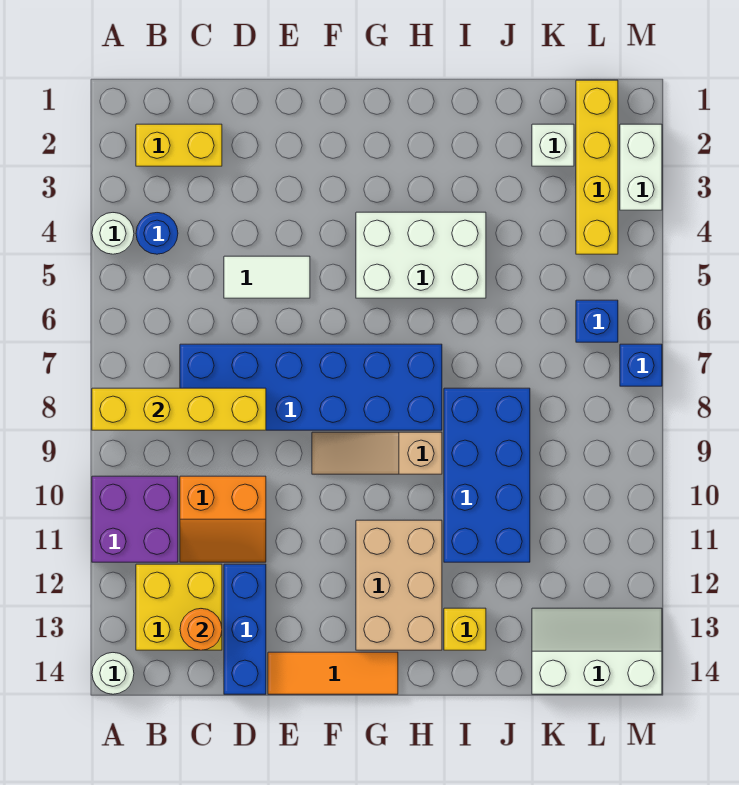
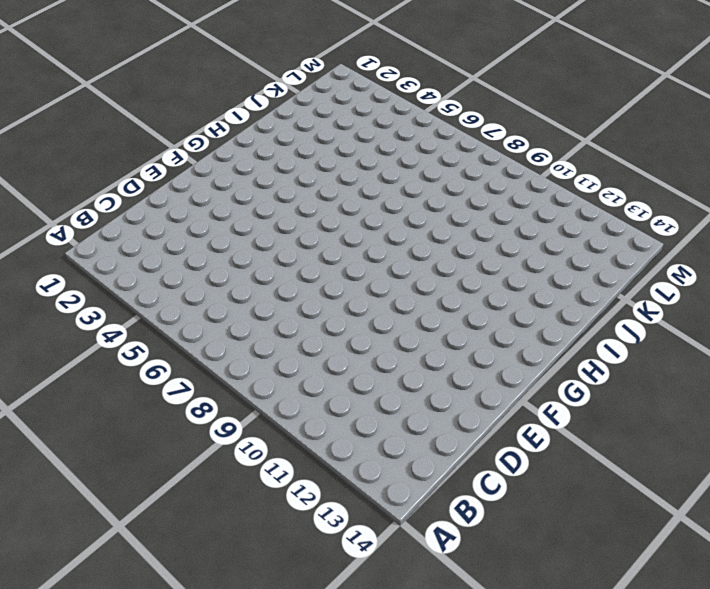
none -> white round brick A4 level 1
none -> purple brick A10:B11 level 1
none -> white round brick A14 level 1

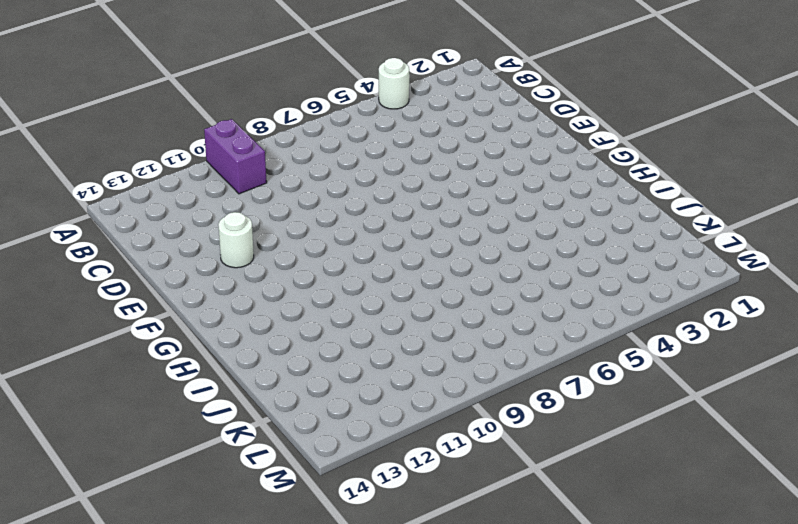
purple brick A10:B10 level 1 -> purple brick A10:B11 level 1
white round brick E12 level 1 -> white round brick A14 level 1
none -> yellow brick B2:C2 level 1
none -> blue round brick B4 level 1
none -> yellow brick B12:C13 level 1

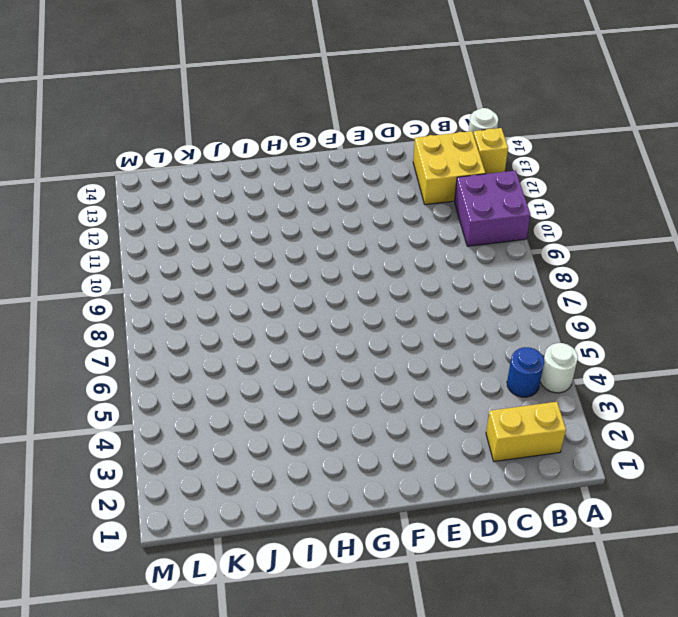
yellow brick A13 level 1 -> yellow brick I13 level 1
none -> blue brick C7:H8 level 1
none -> orange slope C10:D11 level 1 top 10
none -> white tile D5:E5 level 1

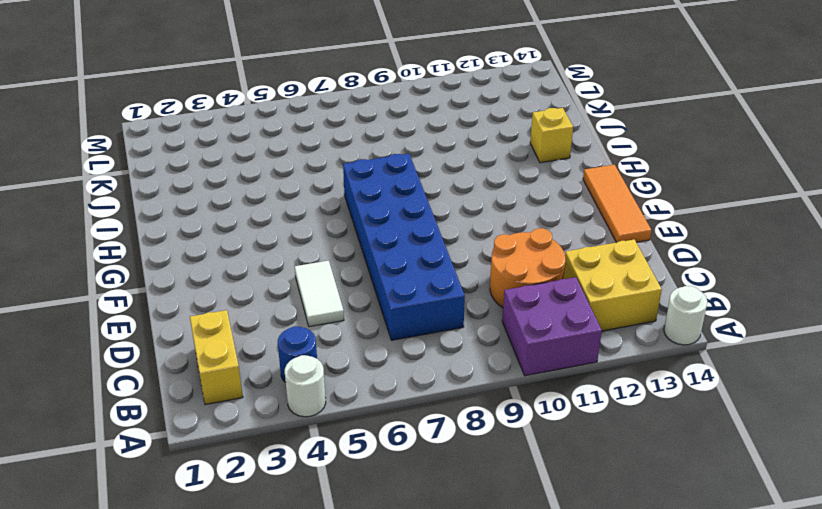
orange round brick C10:D11 level 1 -> orange slope C10:D11 level 1 top 10
none -> blue brick D12:D14 level 1
none -> tan slope F9:H9 level 1 top H
none -> white brick G4:I5 level 1

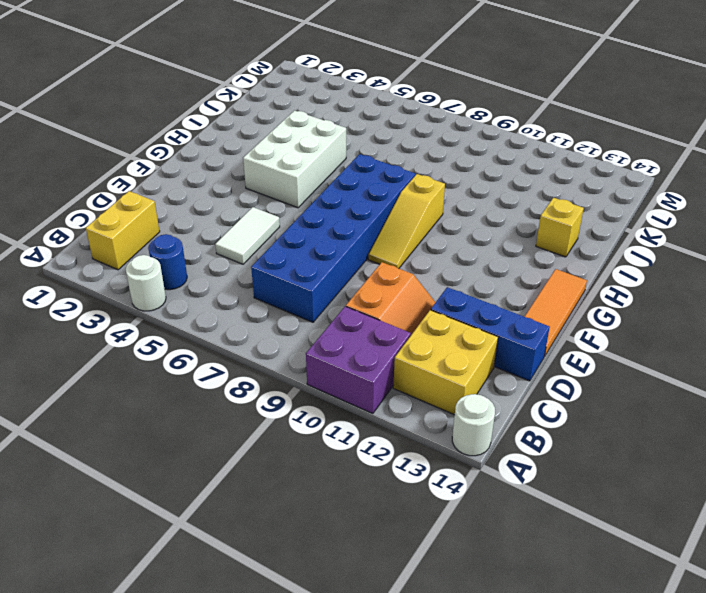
yellow slope F9:H9 level 1 top H -> tan slope F9:H9 level 1 top H
none -> tan brick G11:H13 level 1
none -> blue brick I8:J11 level 1
none -> white brick K2 level 1

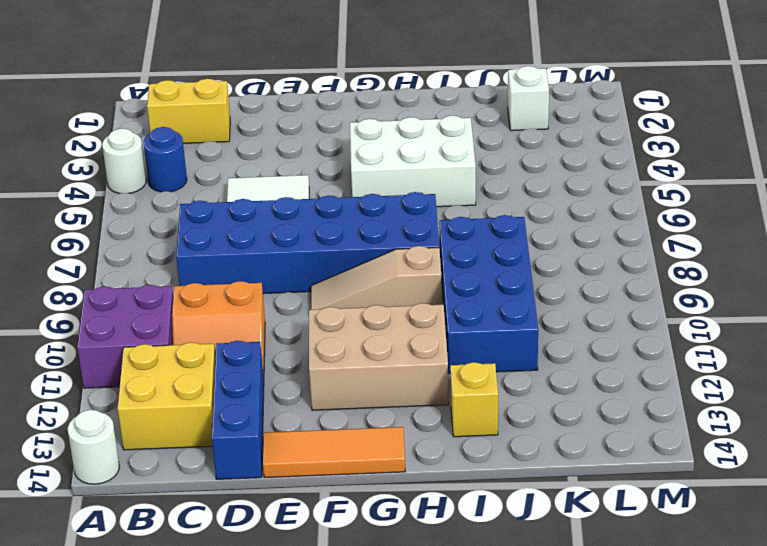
tan brick F11:H12 level 1 -> tan brick G11:H13 level 1
none -> white slope K13:M14 level 1 top 14
none -> yellow brick L1:L4 level 1
none -> blue brick L6 level 1

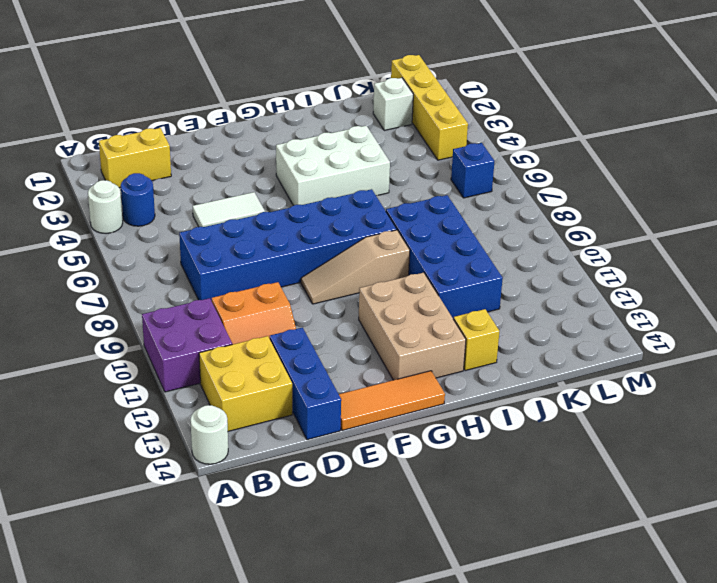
none -> white slope K13:M14 level 1 top 14
none -> white brick M2:M3 level 1
none -> blue brick M7 level 1

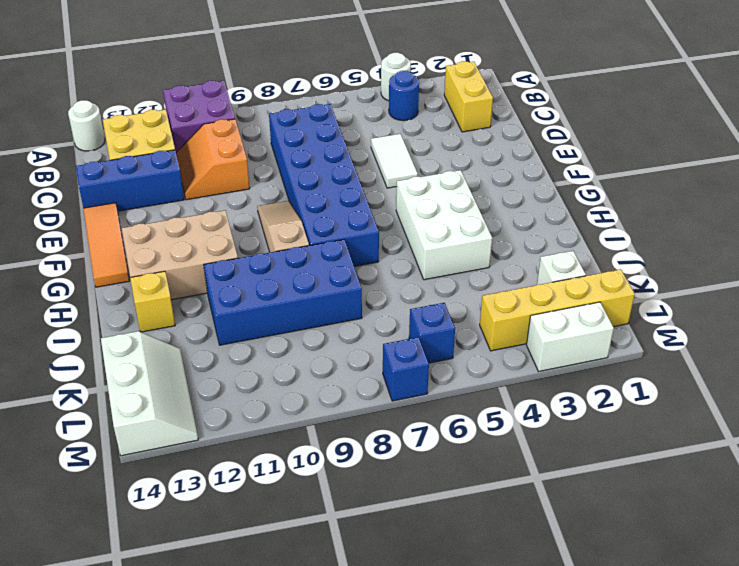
none -> yellow brick A8:D8 level 2
none -> orange round brick C13 level 2

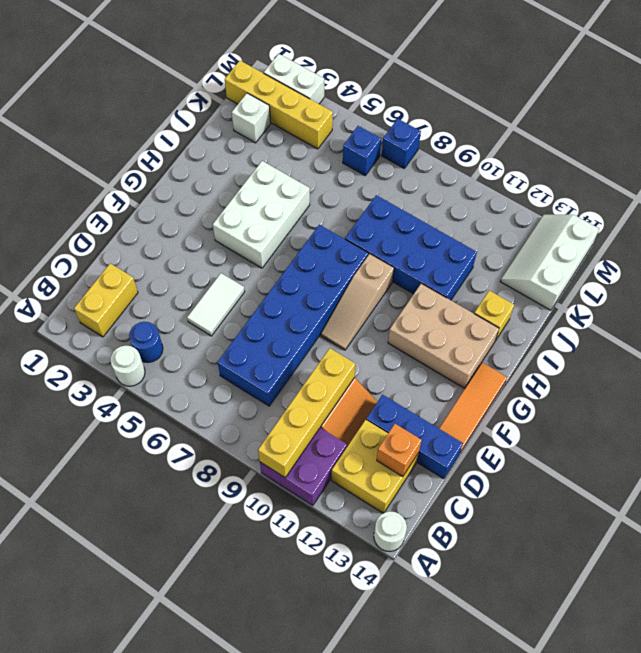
yellow brick A10:D10 level 2 -> yellow brick A8:D8 level 2
orange brick C13 level 2 -> orange round brick C13 level 2

